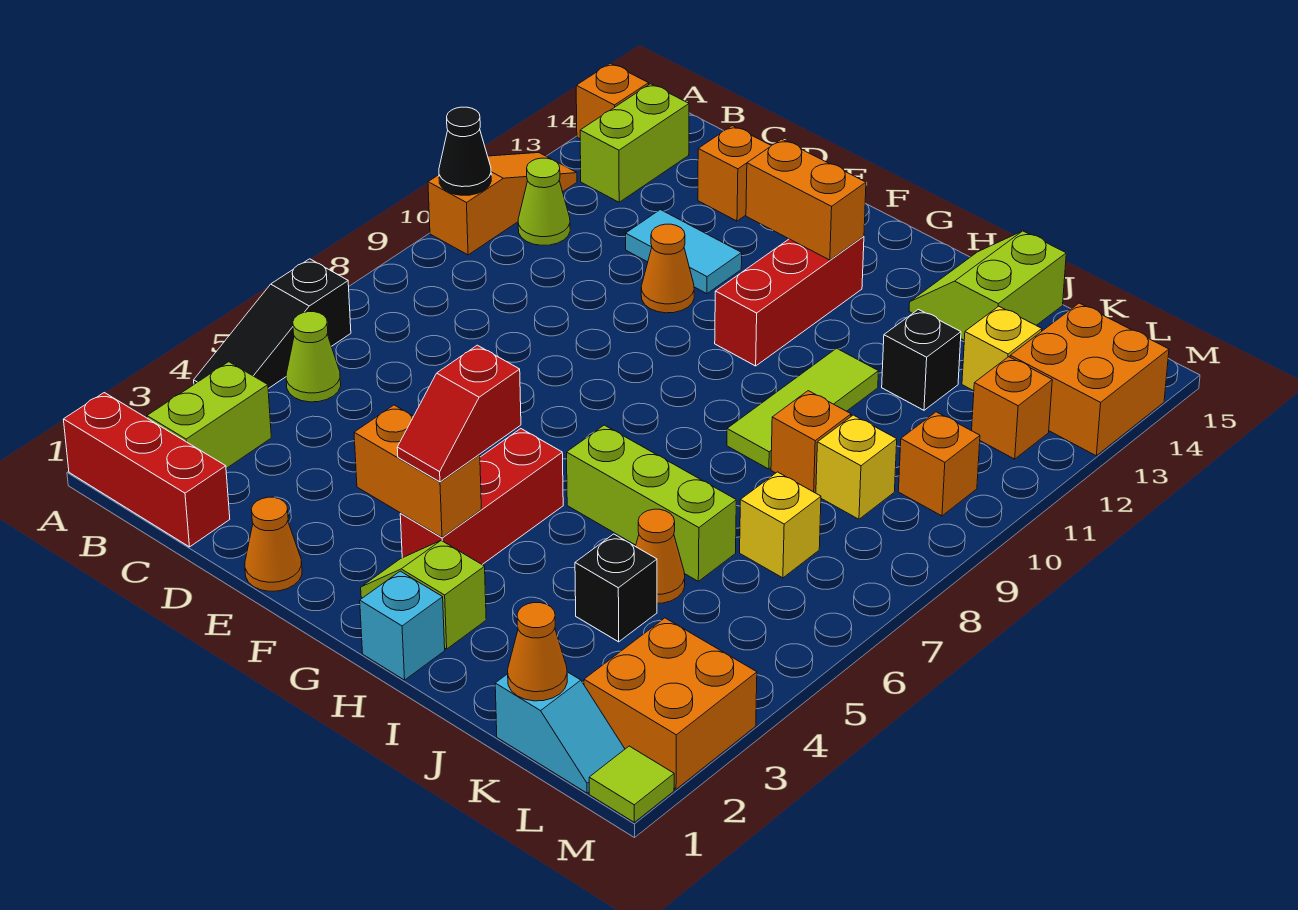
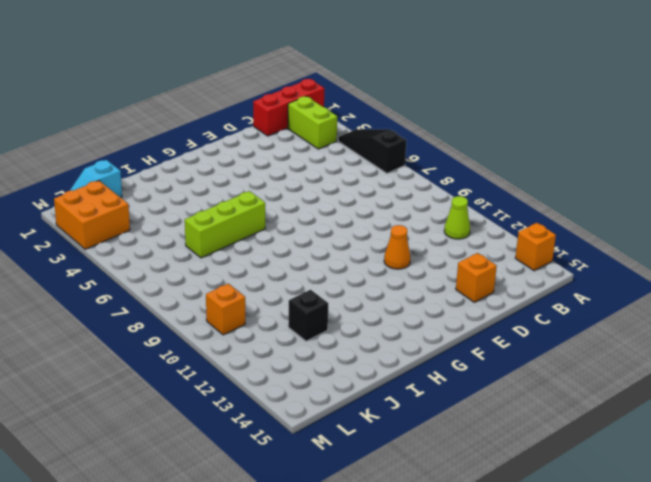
none -> orange slope A10:A12 level 1 top 10
none -> lime cone B5 level 1
none -> lime brick B13:B14 level 1
none -> cyan tile D12:E12 level 1

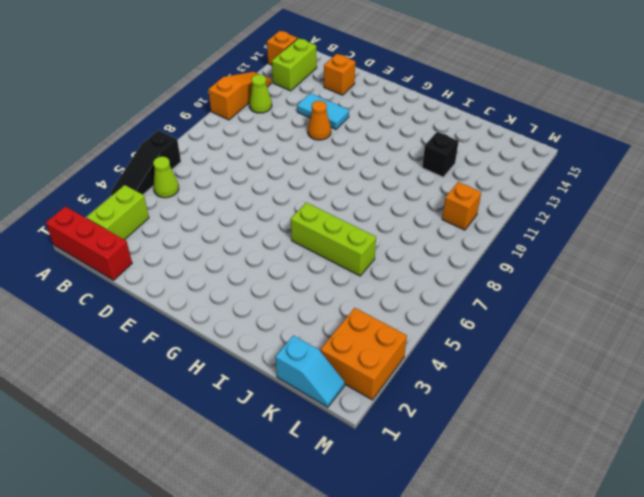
none -> orange cone E1 level 1
none -> lime slope G2:H2 level 1 top H
none -> red brick G3:G5 level 1
none -> red brick G11:G13 level 1

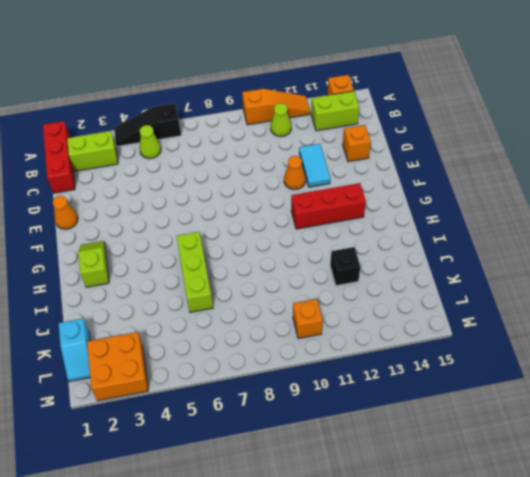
none -> red brick G3:G5 level 1
none -> cyan brick H1 level 1
none -> lime tile I9:I11 level 1
none -> lime slope I14:J15 level 1 top J

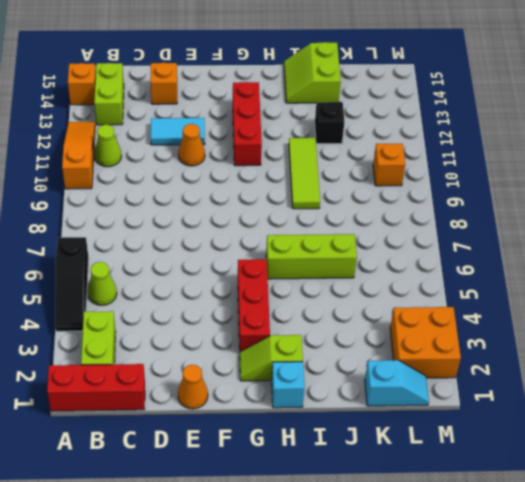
none -> black brick J4 level 1
none -> orange cone J5 level 1
none -> orange brick J9 level 1
none -> yellow brick K7 level 1

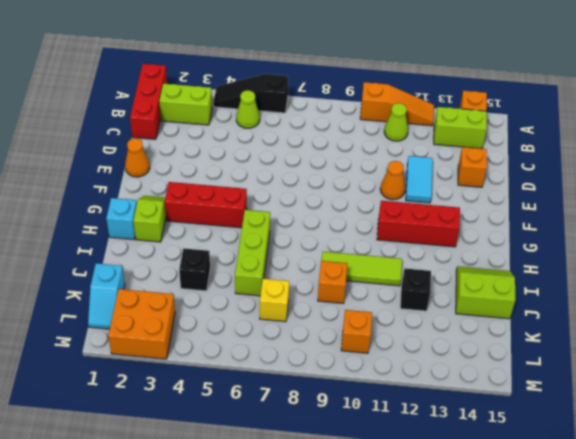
none -> orange cone J5 level 1
none -> yellow brick K9 level 1
none -> yellow brick K13 level 1
none -> orange brick L12 level 1

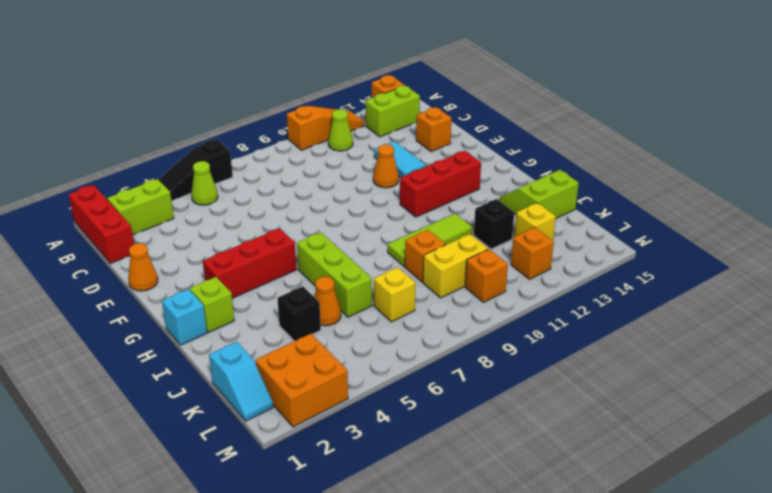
yellow brick K9:K10 level 1 -> yellow brick K9 level 1
none -> orange brick L13:M14 level 1
none -> lime tile M1 level 1
none -> black cone A10 level 2
none -> orange brick F3:G3 level 2

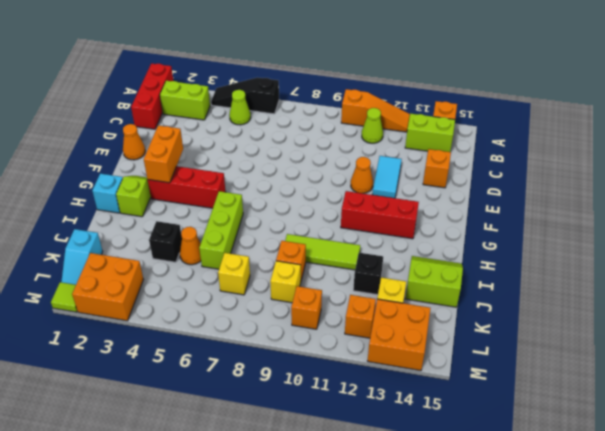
none -> black cone A10 level 2
none -> orange brick F13:G13 level 2
none -> orange cone K1 level 2
none -> red slope G3:G4 level 3 top 4

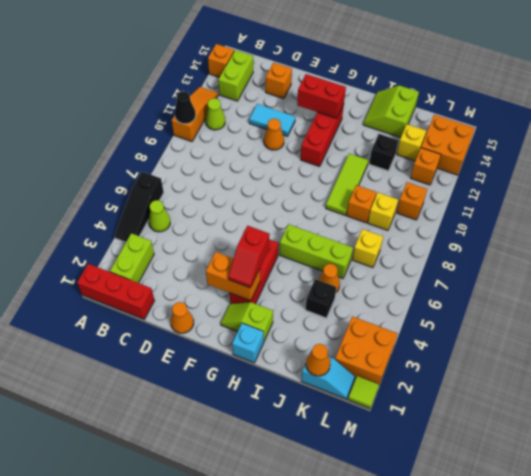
red brick F13:G13 level 2 -> orange brick F13:G13 level 2

